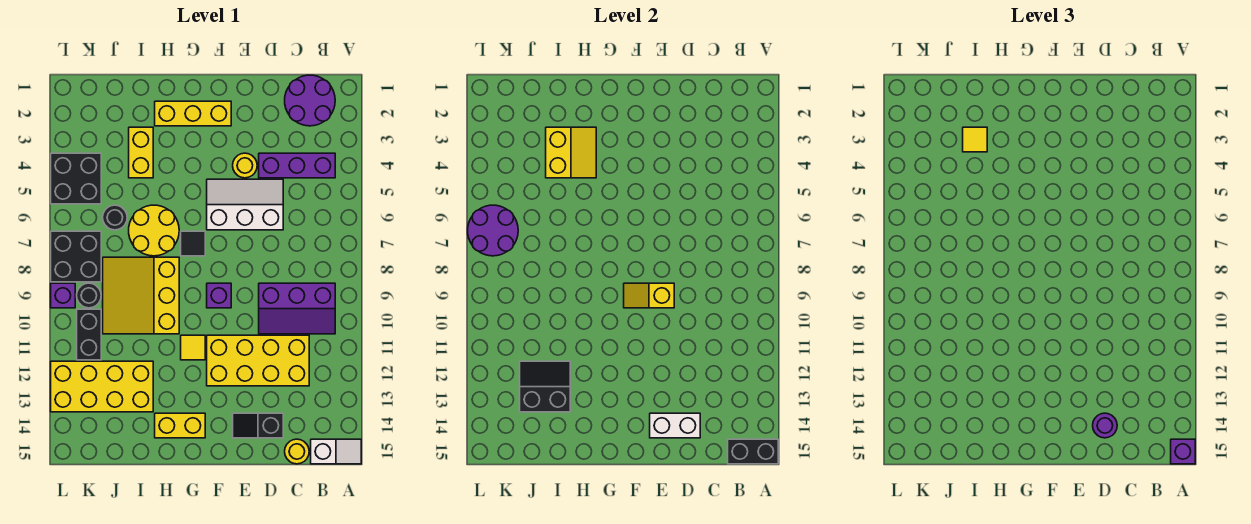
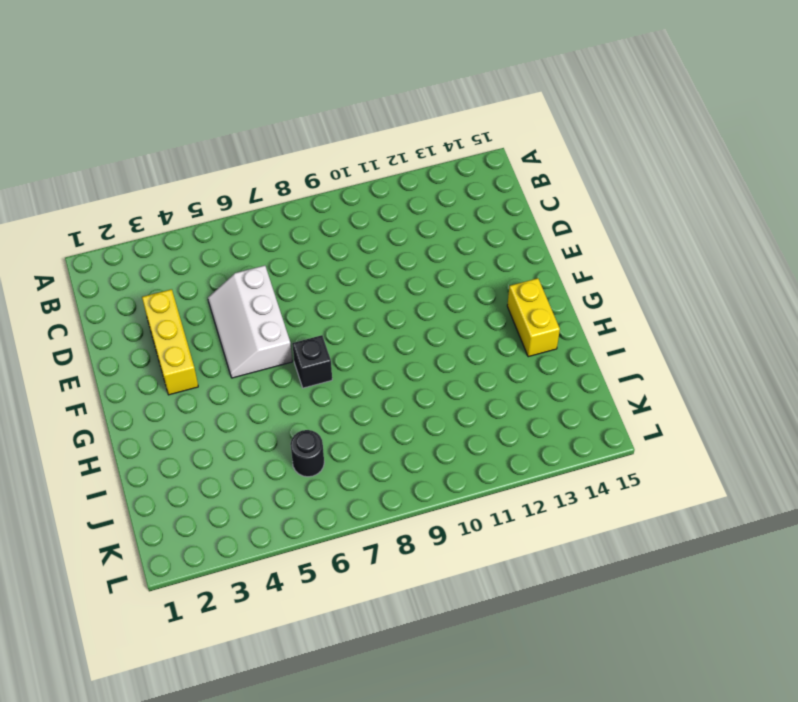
yellow brick D3:F3 level 1 -> yellow brick F2:H2 level 1
black brick G7 level 1 -> black tile G7 level 1
none -> white slope A15:B15 level 1 top B
none -> purple round brick B1:C2 level 1
none -> purple brick B4:D4 level 1
none -> purple slope B9:D10 level 1 top 9

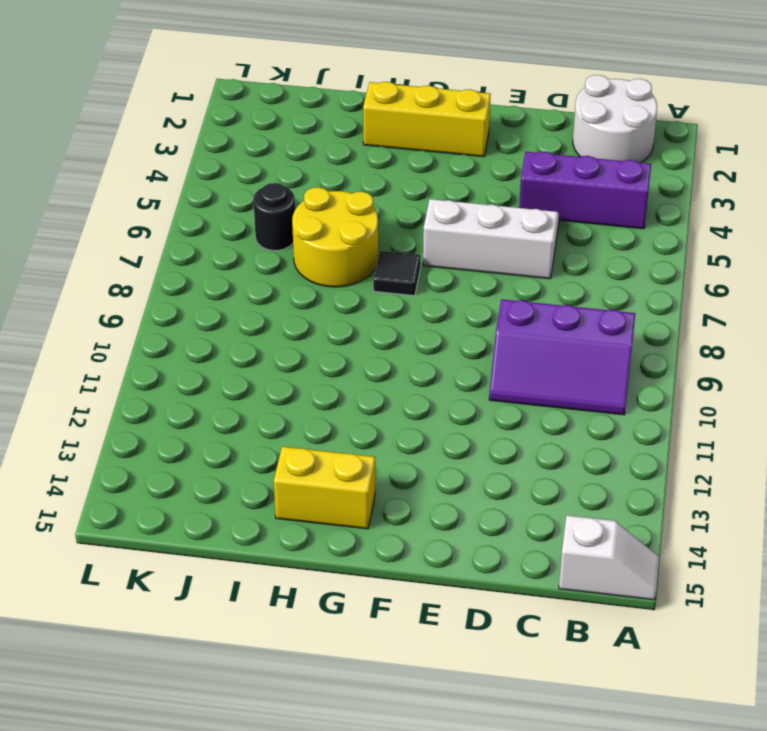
white round brick B1:C2 level 1 -> purple round brick B1:C2 level 1
none -> yellow brick C11:F12 level 1
none -> yellow round brick C15 level 1
none -> black slope D14:E14 level 1 top D
none -> yellow round brick E4 level 1

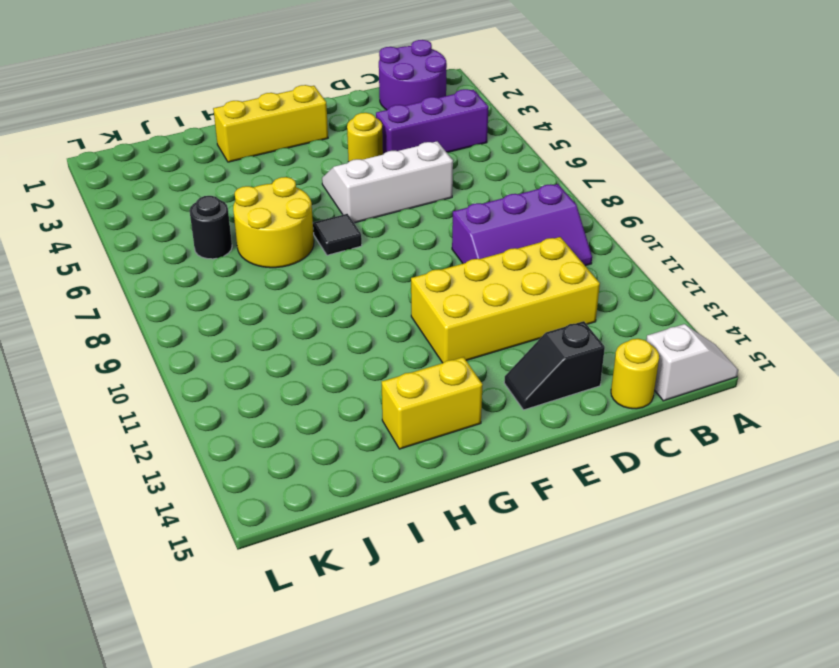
none -> purple brick F9 level 1
none -> yellow tile G11 level 1
none -> yellow slope H8:J10 level 1 top H
none -> yellow brick I3:I4 level 1

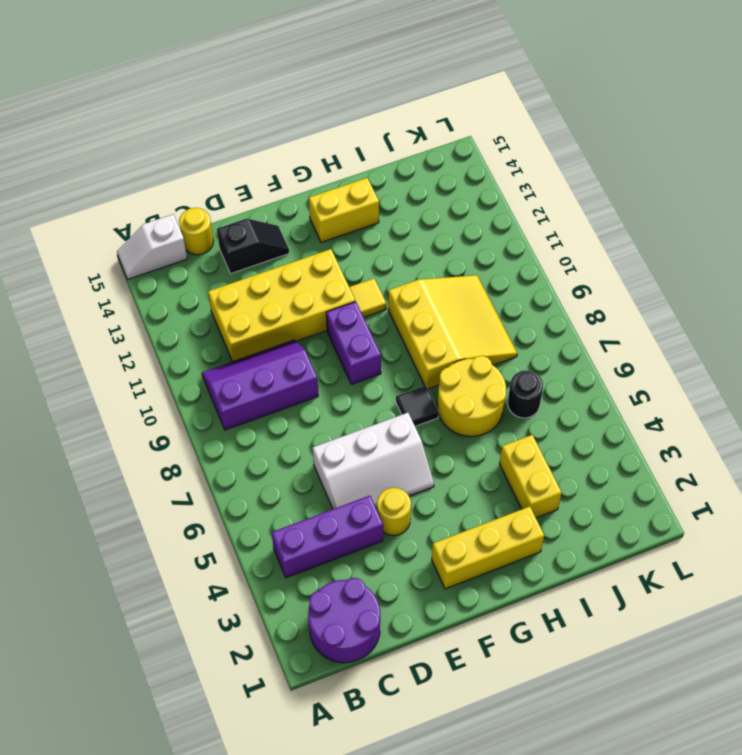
purple brick F9:F10 level 1 -> purple brick F9 level 1
none -> yellow brick I12:L13 level 1
none -> black brick K4:L5 level 1
none -> black brick K7:L8 level 1
none -> black round brick K9 level 1

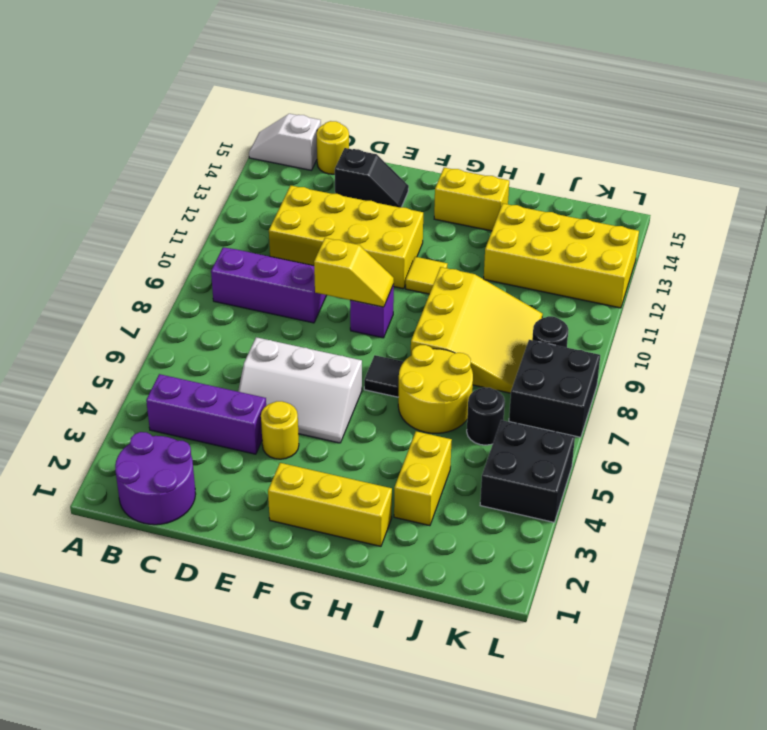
none -> black brick K10:K11 level 1
none -> purple brick L9 level 1
none -> black brick A15:B15 level 2
none -> white brick D14:E14 level 2

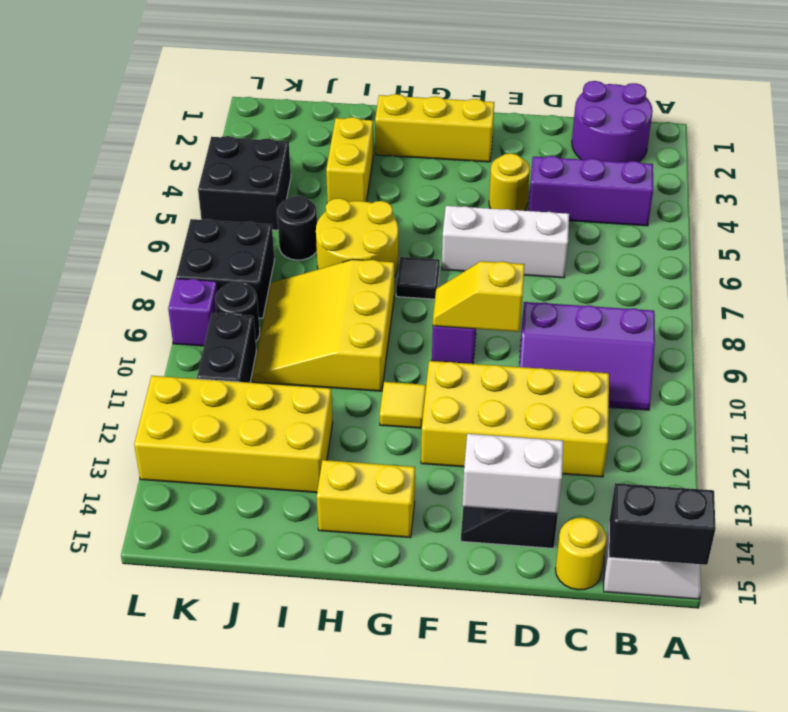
none -> yellow slope H3:I4 level 2 top I
none -> black slope I12:J13 level 2 top 13
none -> purple round brick K6:L7 level 2
none -> purple brick A15 level 3

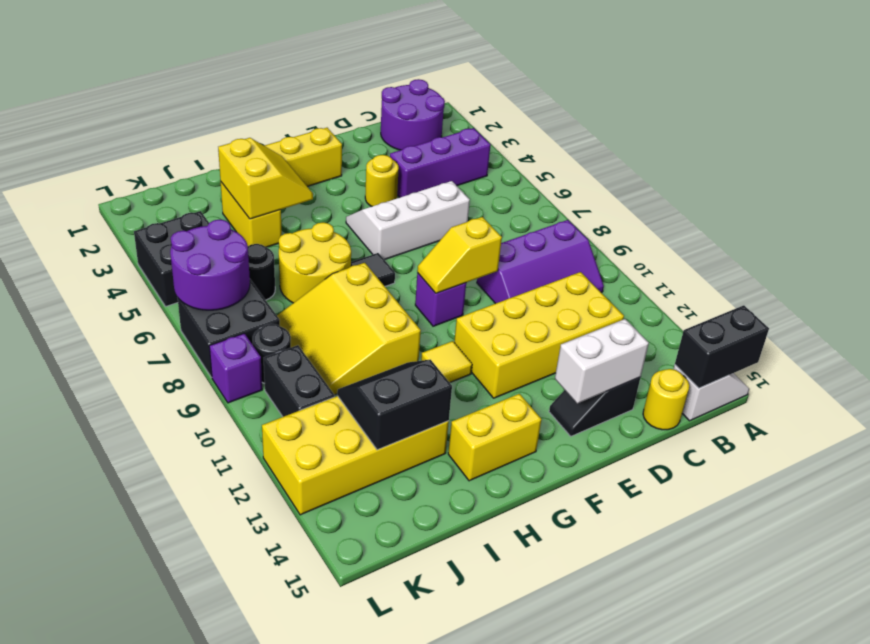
none -> purple brick A15 level 3
none -> purple round brick D14 level 3
none -> yellow tile I3 level 3

